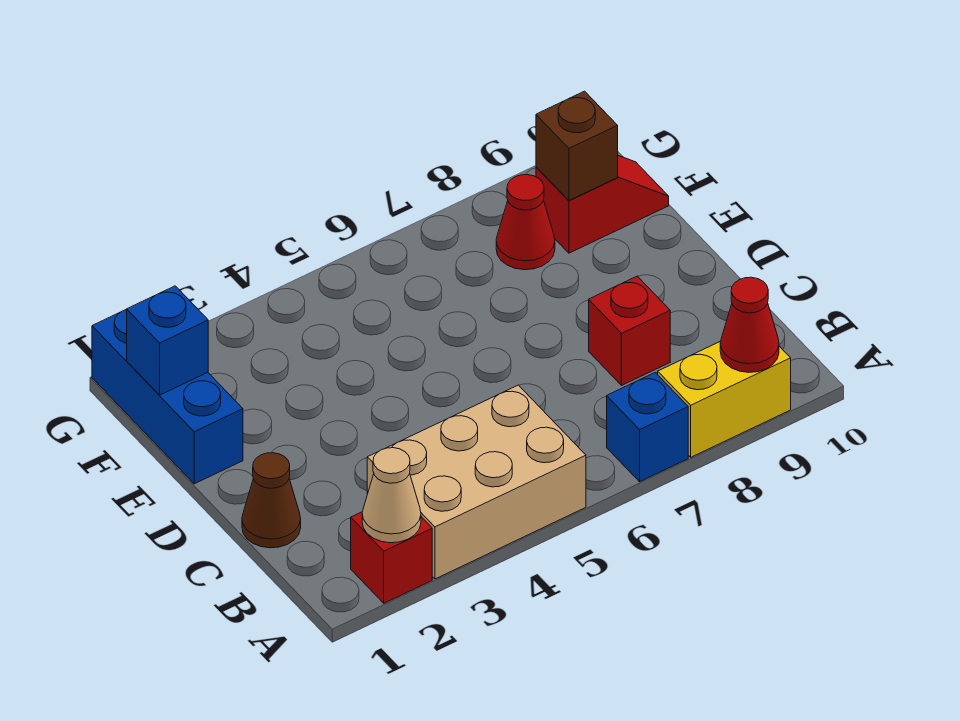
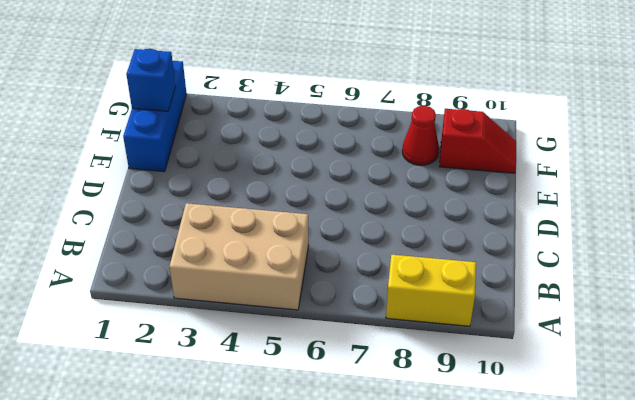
none -> red brick A2 level 1
none -> blue brick A7 level 1
none -> brown cone C1 level 1

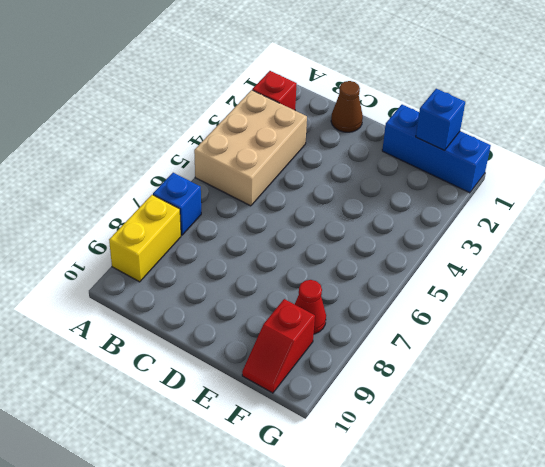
none -> red brick C8 level 1
none -> tan cone A2 level 2
none -> red cone A9 level 2

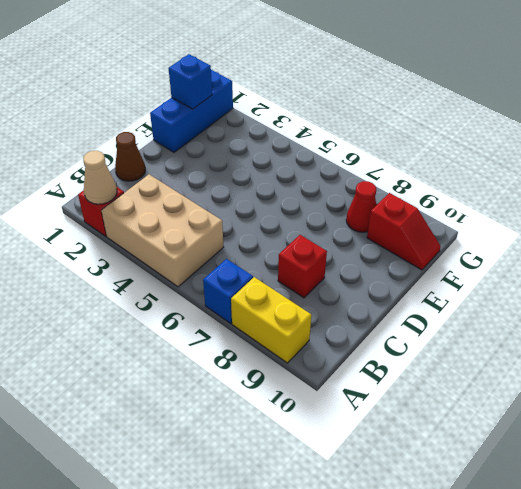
none -> red cone A9 level 2
none -> brown brick F9 level 2

